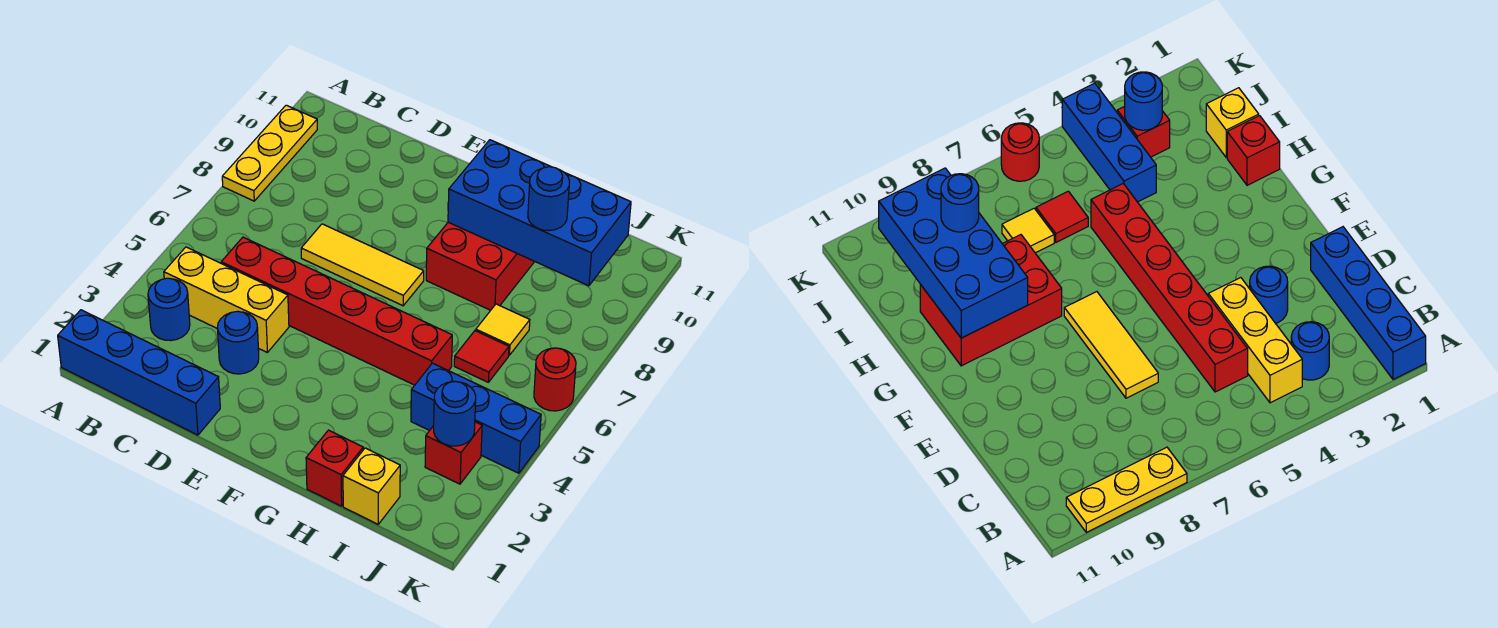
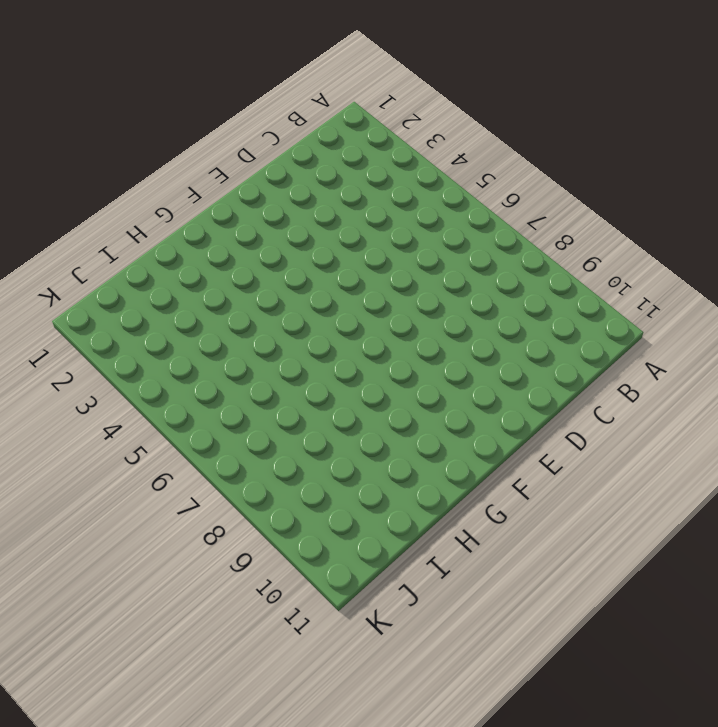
none -> blue brick A1:D1 level 1
none -> yellow plate A8:A10 level 1
none -> blue round brick B3 level 1

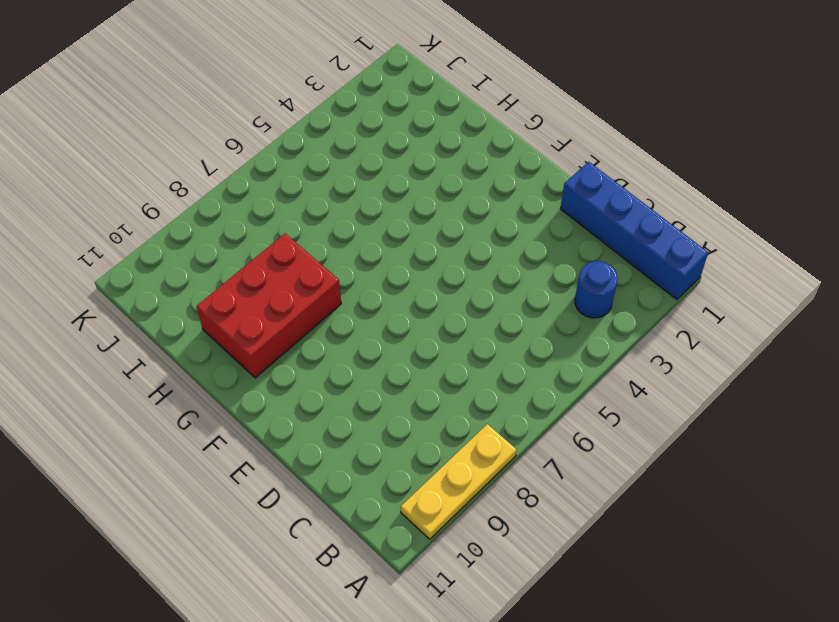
none -> yellow brick B4:D4 level 1
none -> red brick C5:H5 level 1
none -> blue round brick D3 level 1

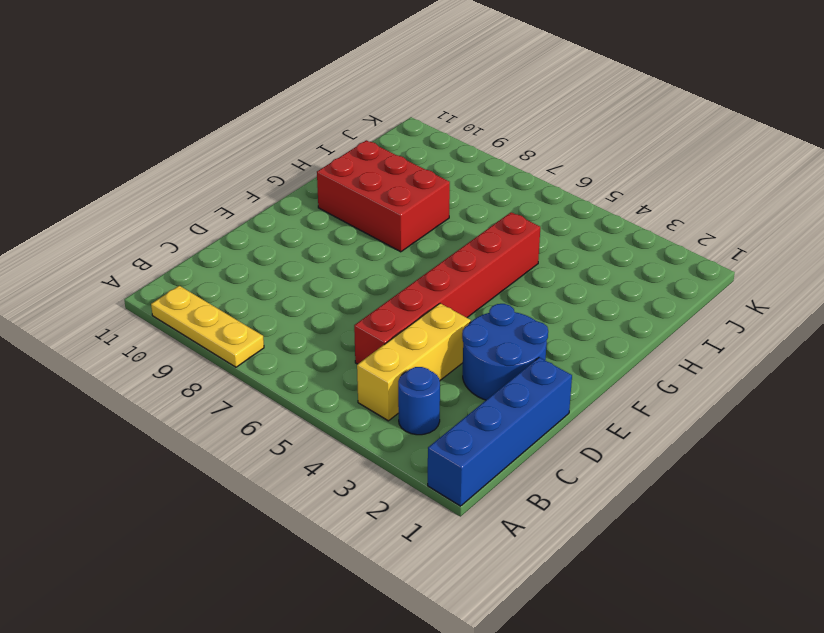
blue round brick D2:E3 level 1 -> blue round brick D3 level 1
none -> yellow tile D7:F7 level 1
none -> red brick H1 level 1
none -> yellow brick I1 level 1

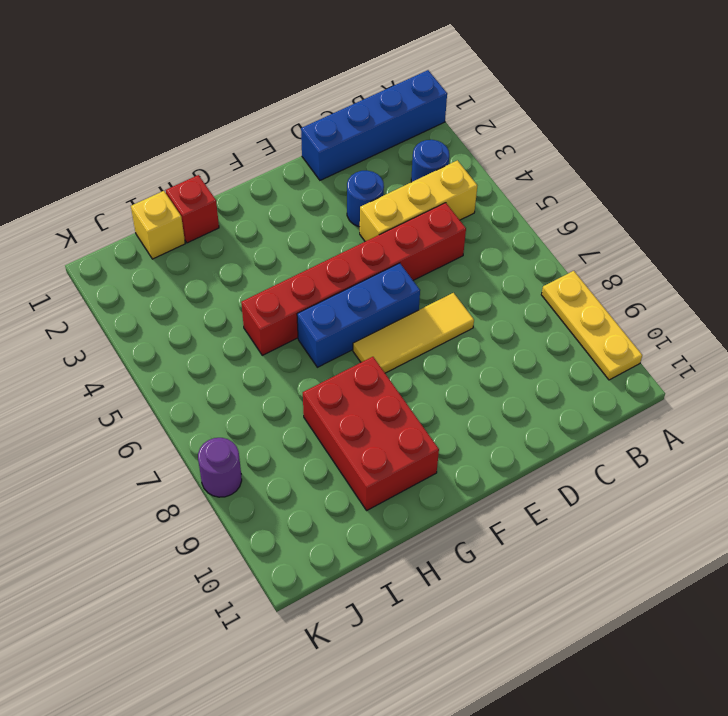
blue brick E6:G6 level 1 -> blue brick I4:K4 level 1
purple round brick K8 level 1 -> none
none -> red tile I6 level 1
none -> yellow tile I7 level 1
none -> red brick J3 level 1

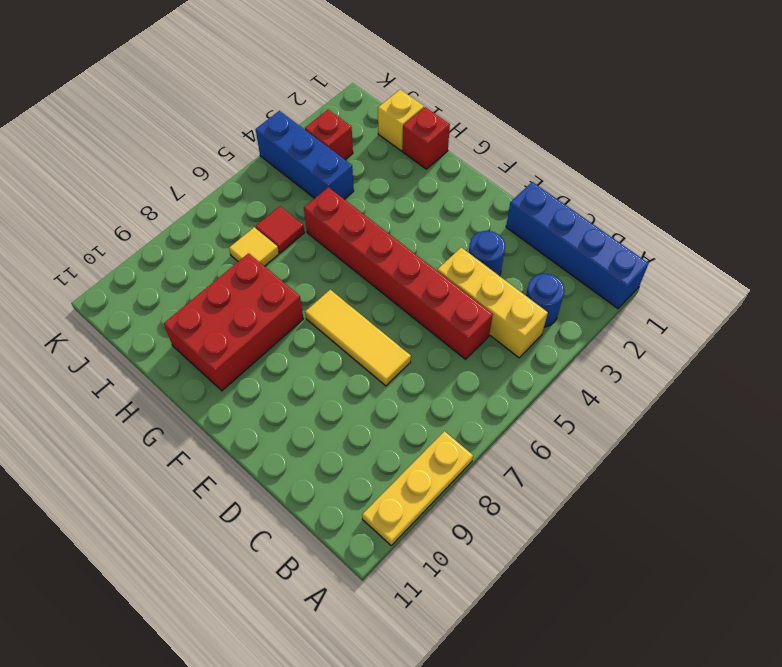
none -> red round brick K6 level 1
none -> blue brick G9:J10 level 2
none -> blue round brick J3 level 2

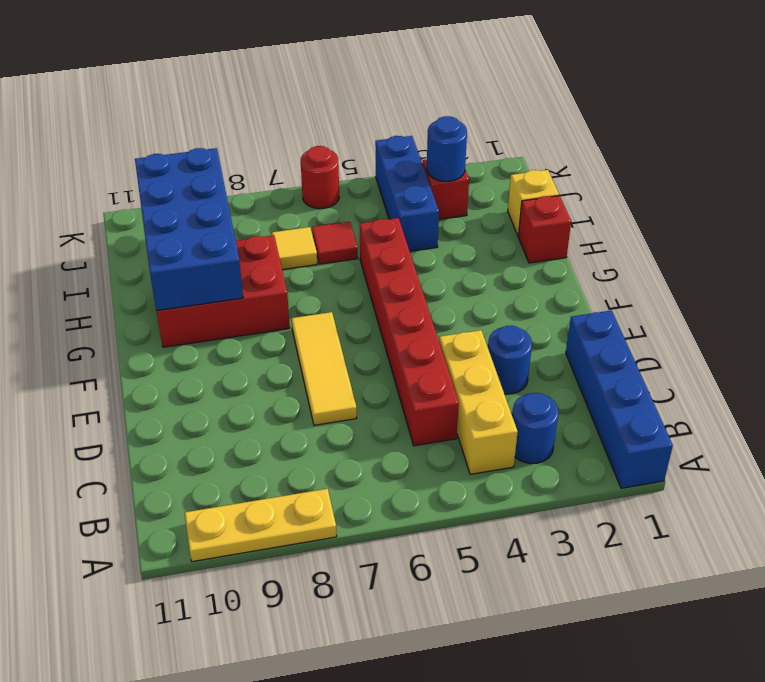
none -> blue round brick I9 level 3

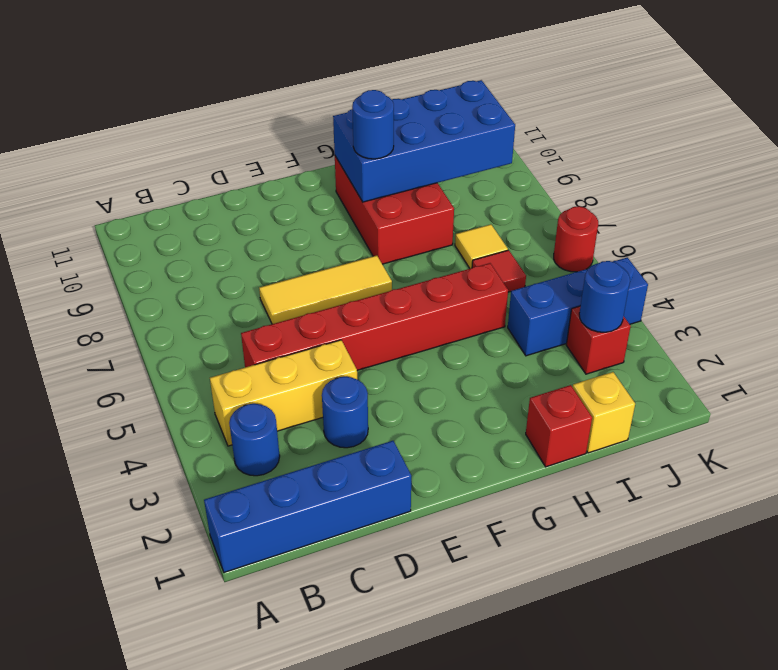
blue round brick G9 level 3 -> blue round brick I9 level 3
none -> yellow plate A8:A10 level 1

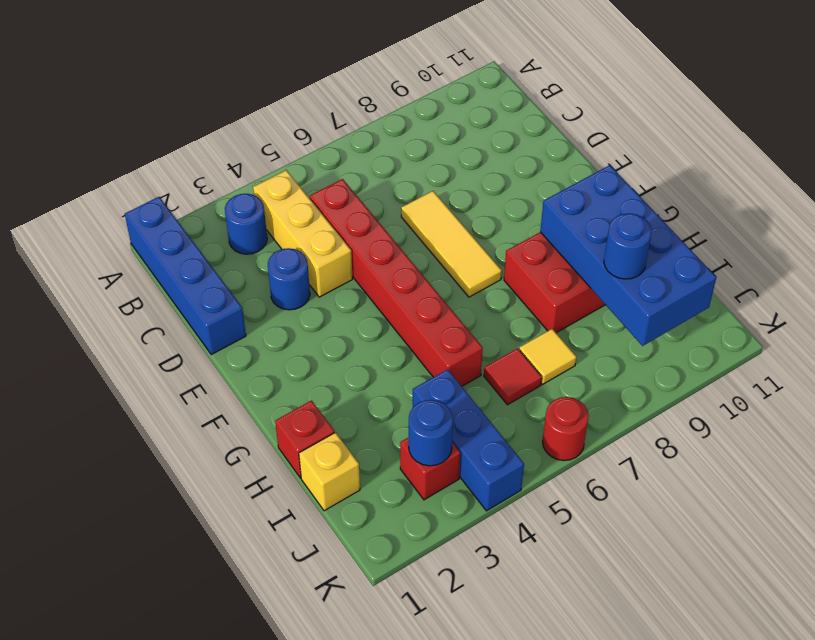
none -> yellow plate A8:A10 level 1

